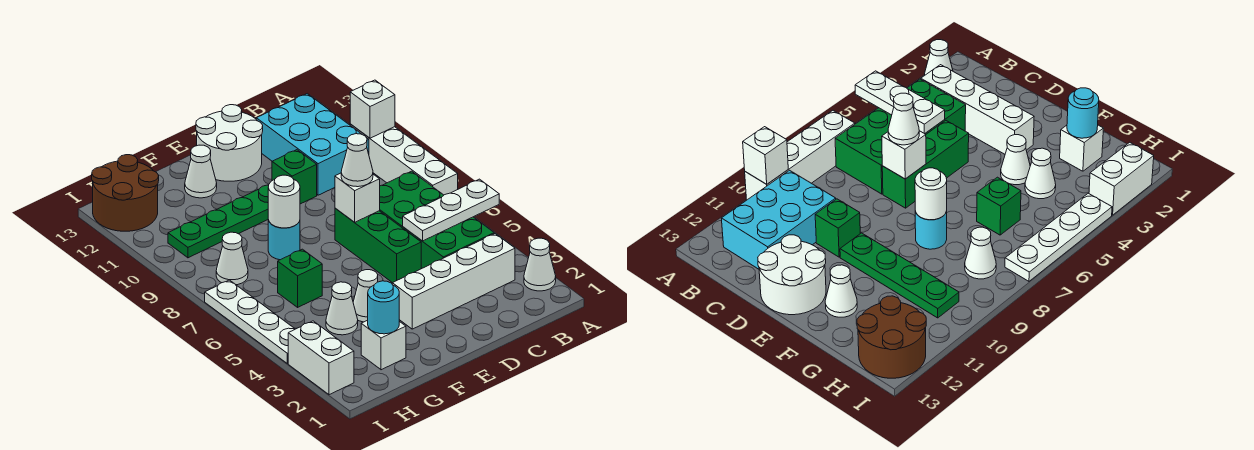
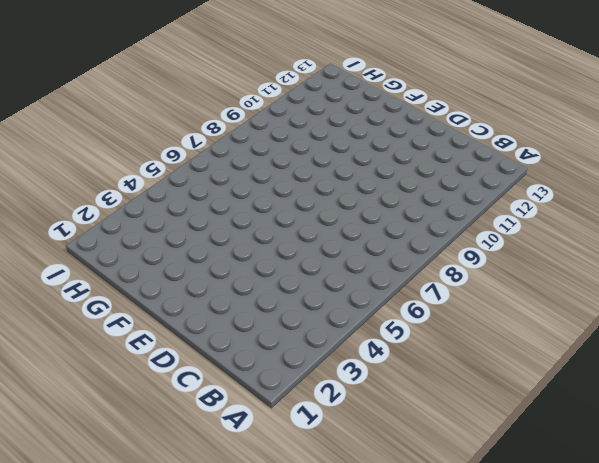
none -> white cone A2 level 1
none -> white brick A7:A10 level 1
none -> white brick B3:E3 level 1

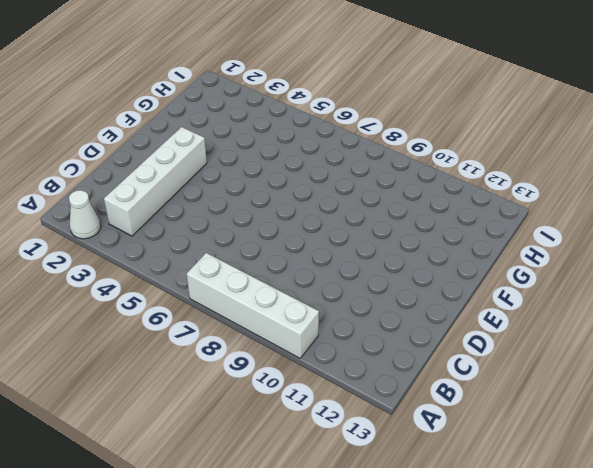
none -> green brick B4:C7 level 1
none -> cyan brick B10:C12 level 1
none -> green brick D5:D7 level 1

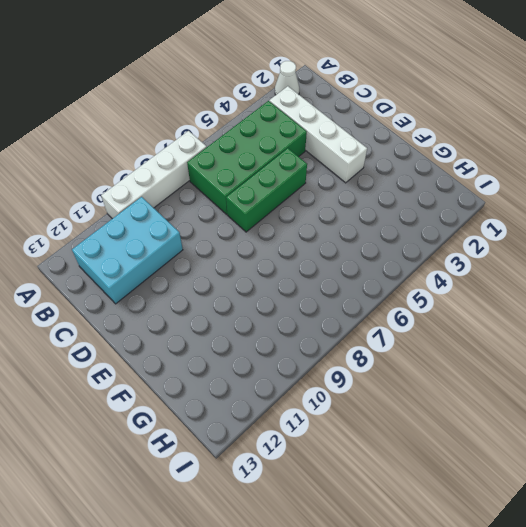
none -> green brick D10 level 1
none -> white round brick D12:E13 level 1
none -> green plate E10:H10 level 1

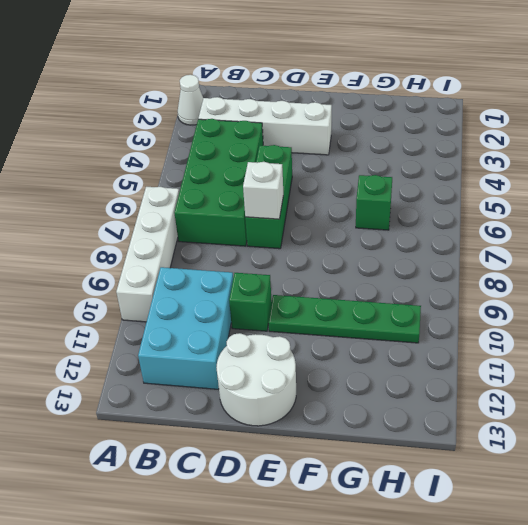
none -> white cone F4 level 1
none -> cyan round brick F8 level 1
none -> white cone F12 level 1

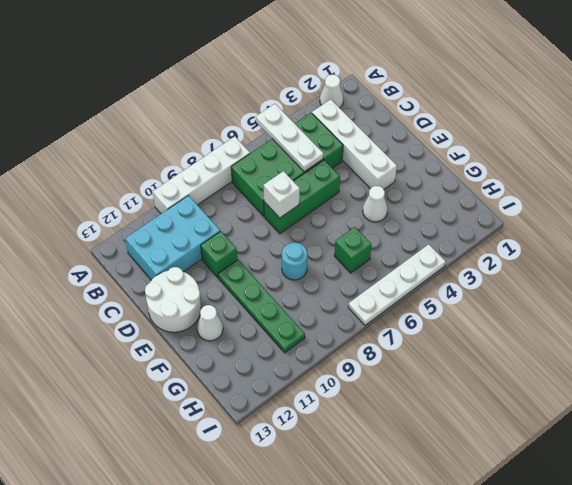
none -> white brick G2 level 1
none -> white cone G4 level 1
none -> white cone H8 level 1

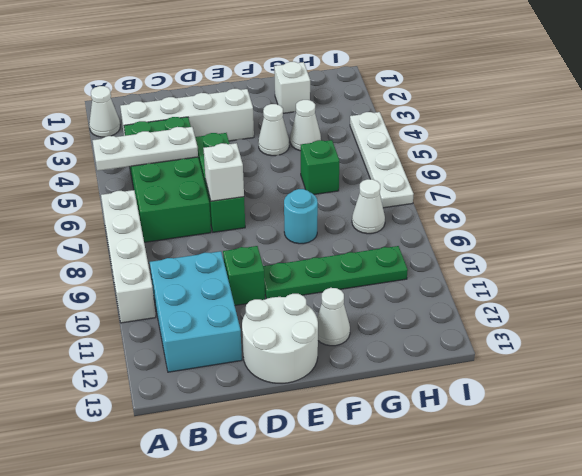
none -> brown round brick H12:I13 level 1
none -> white brick I2:I3 level 1
none -> white brick A10 level 2

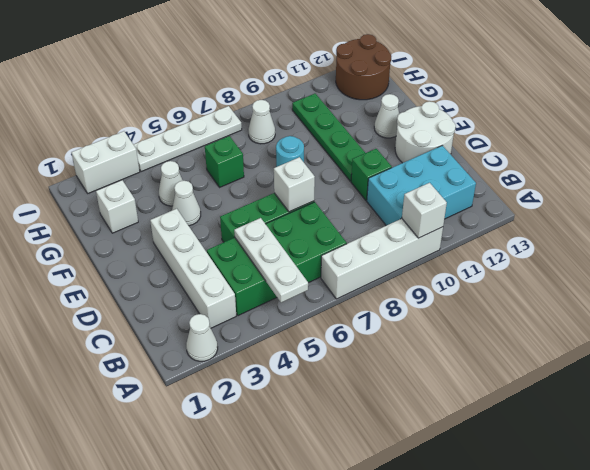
none -> white round brick F8 level 2
none -> cyan round brick G2 level 2
none -> white cone D7 level 3

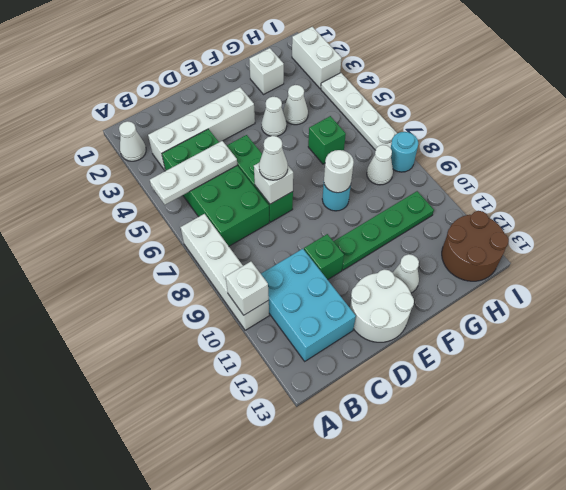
cyan round brick I8 level 1 -> cyan round brick G2 level 2

